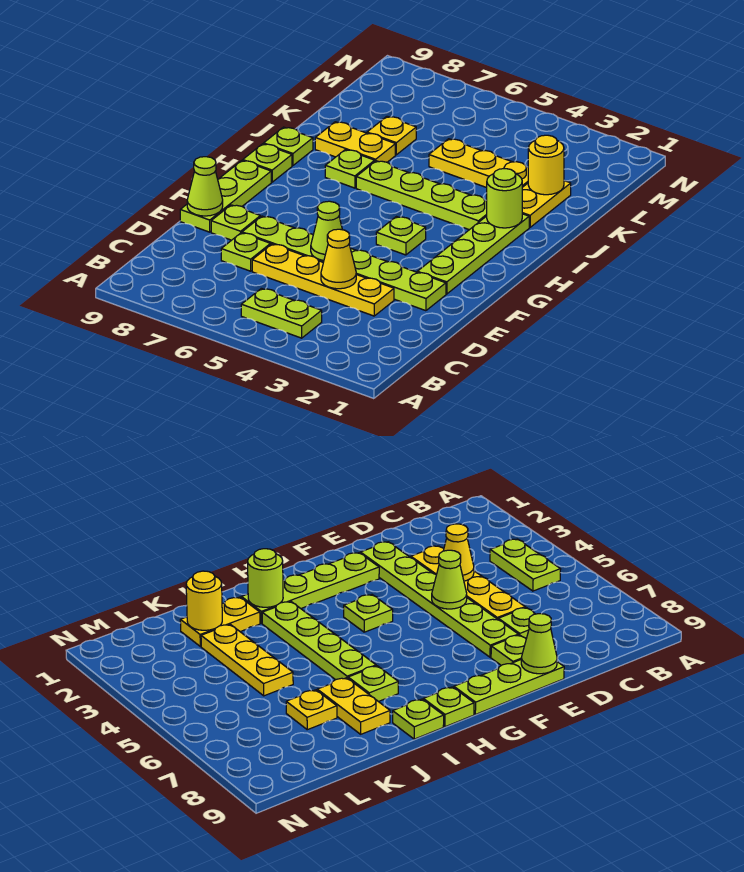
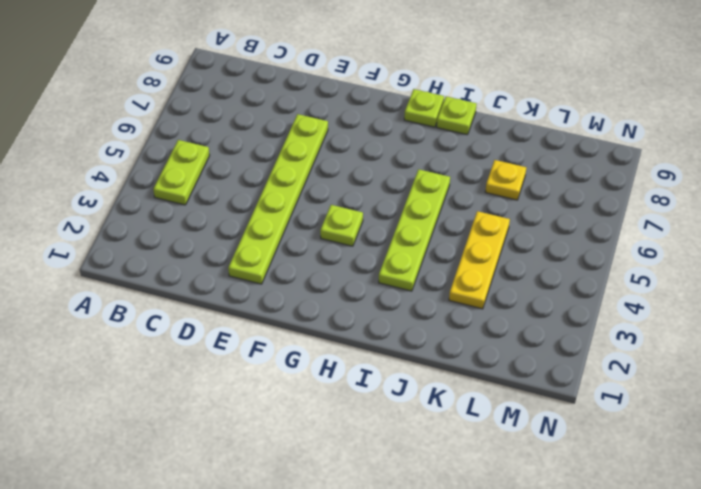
none -> yellow plate D3:D6 level 1
none -> lime plate D7 level 1
none -> lime plate E8 level 1

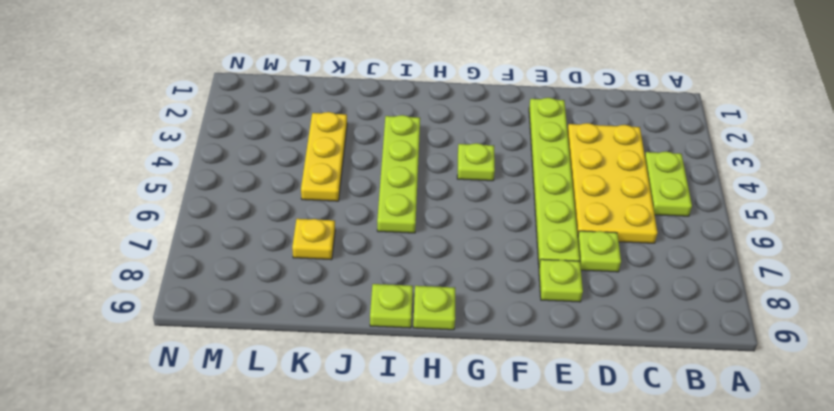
yellow plate C3:D6 level 1 -> yellow plate D3:D6 level 1
none -> lime plate E9:G9 level 1
none -> lime plate F2:I2 level 1
none -> lime plate I7 level 1

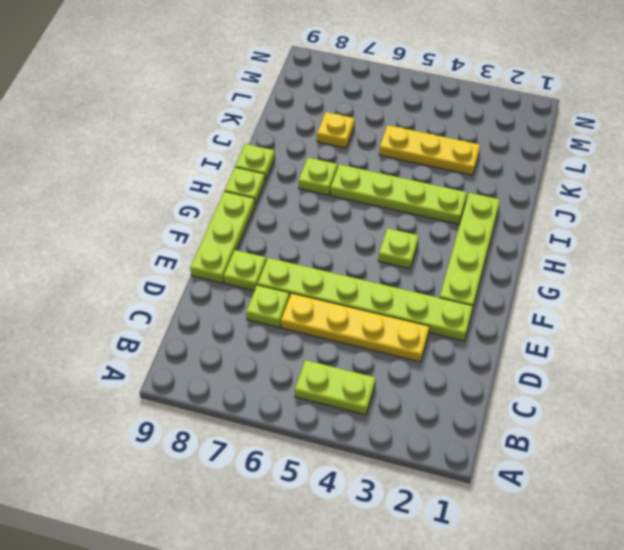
none -> yellow plate J2:K2 level 1
none -> yellow plate J7:J8 level 1
none -> yellow cone D4 level 2

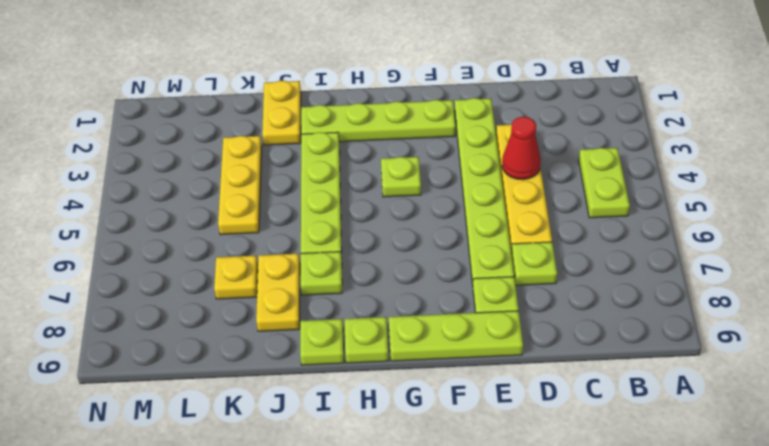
red cone D4 level 2 -> yellow cone D4 level 2
yellow plate J1:J2 level 1 -> yellow plate J2:K2 level 1
none -> lime cone E5 level 2
none -> lime cone E9 level 2
none -> lime round brick I2 level 2

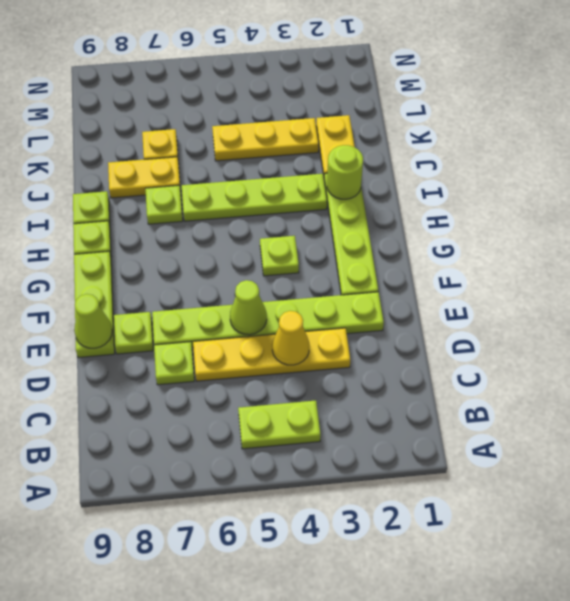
none -> yellow round brick K2 level 2

